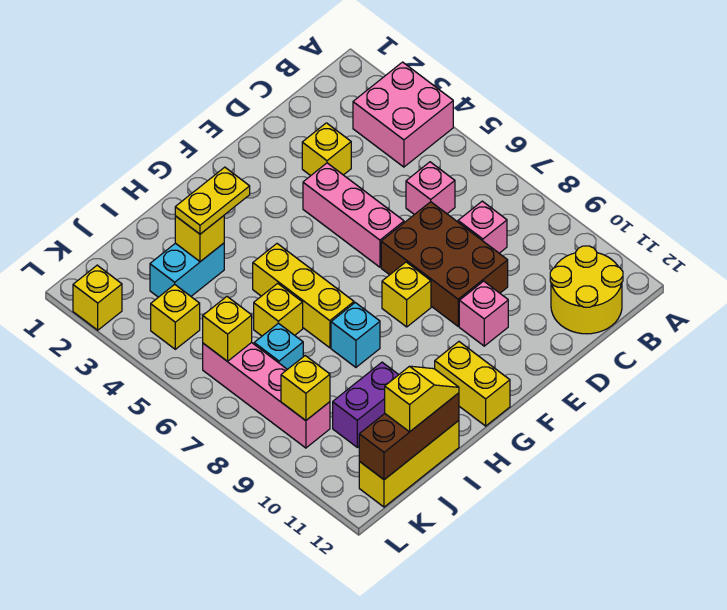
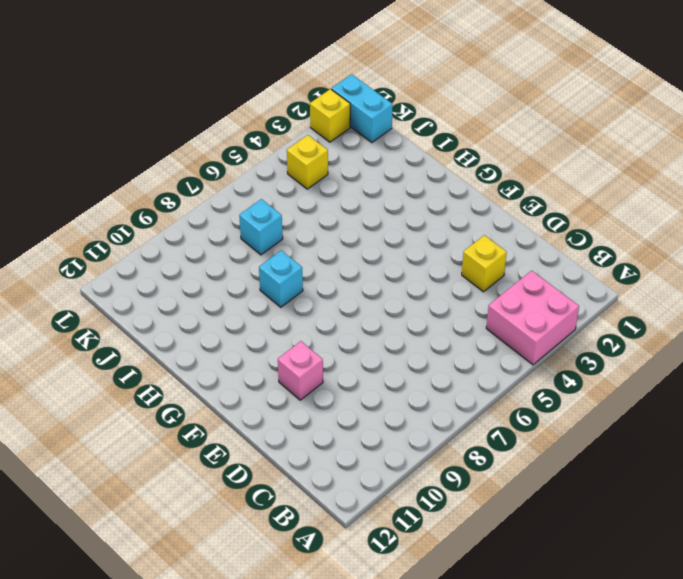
cyan brick K1:L1 level 1 -> cyan brick I3:J3 level 1
none -> yellow round brick B11:C12 level 1
none -> pink brick C6 level 1
none -> pink brick C8 level 1

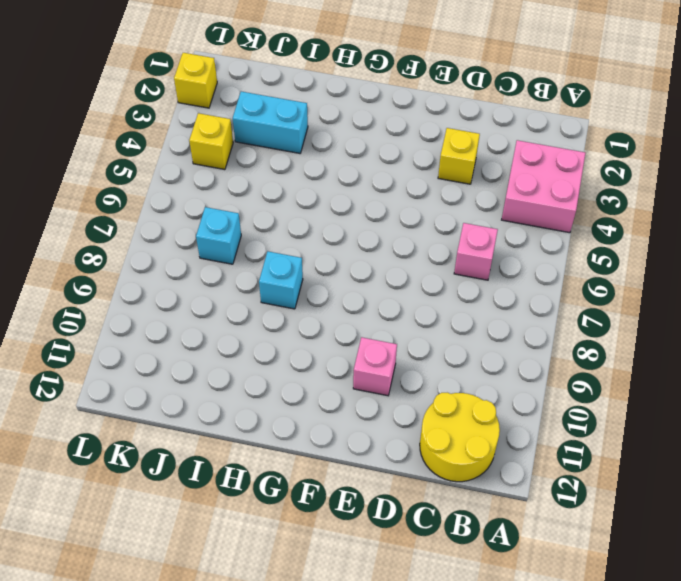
none -> pink brick C8 level 1
none -> brown brick D7:E9 level 1
none -> pink brick E4:E6 level 1

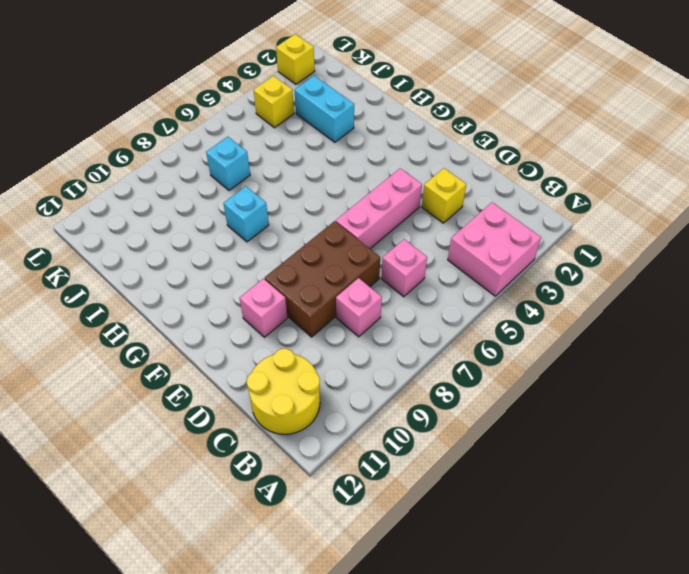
none -> yellow brick F8 level 1
none -> yellow brick G11:G12 level 1
none -> yellow brick H5:H7 level 1

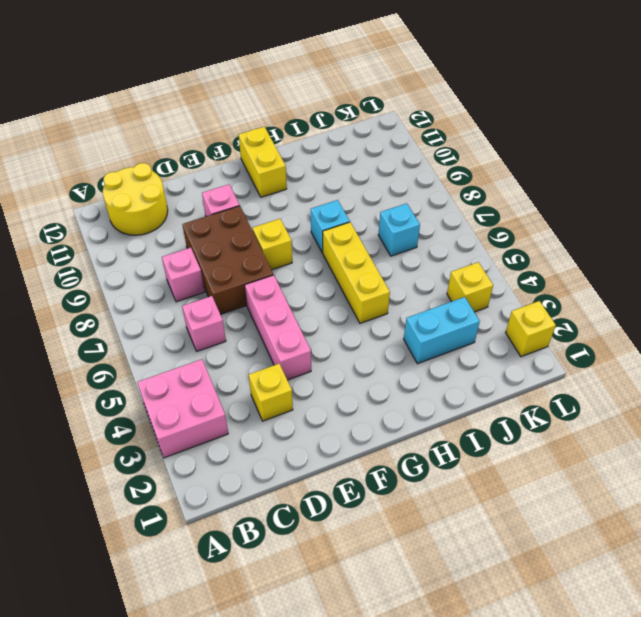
none -> yellow brick I6 level 1
none -> purple brick I10:J10 level 1
none -> yellow brick I12:K12 level 1

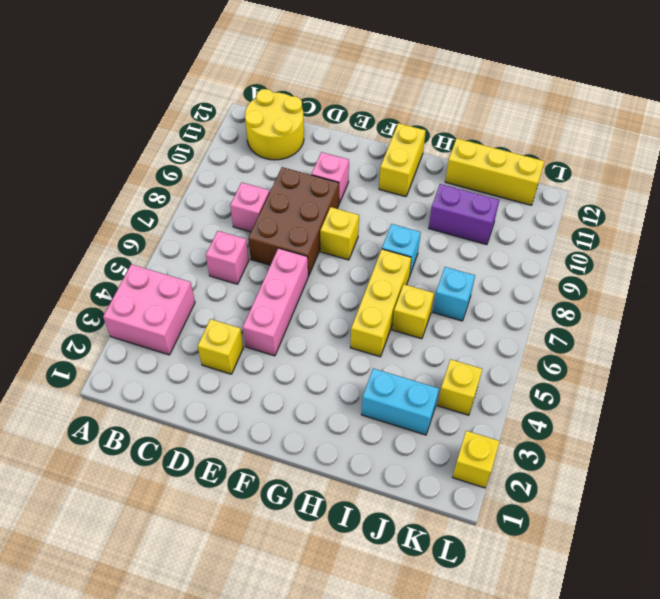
none -> pink brick K6:K9 level 1
none -> yellow brick I3 level 2
none -> brown brick I12:K12 level 2

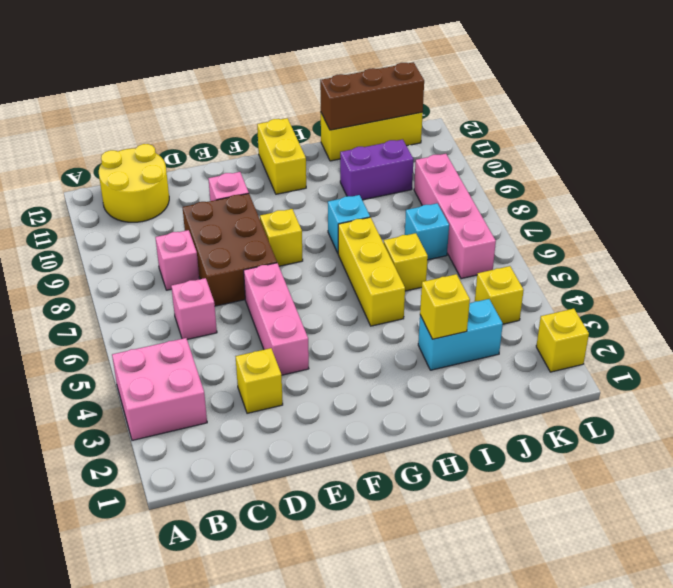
none -> yellow brick K6 level 2
none -> yellow brick K9 level 2
none -> yellow plate H3:I3 level 3

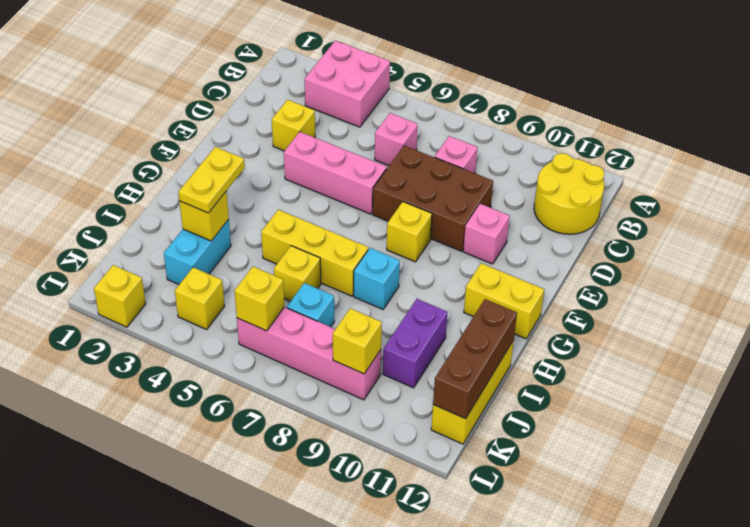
none -> yellow slope I12:J12 level 3 top J

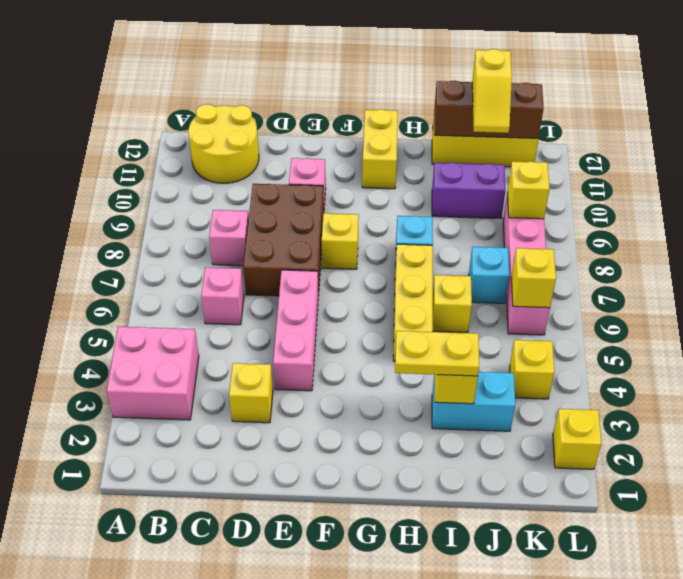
yellow slope J11:J12 level 3 top 12 -> yellow slope I12:J12 level 3 top J

